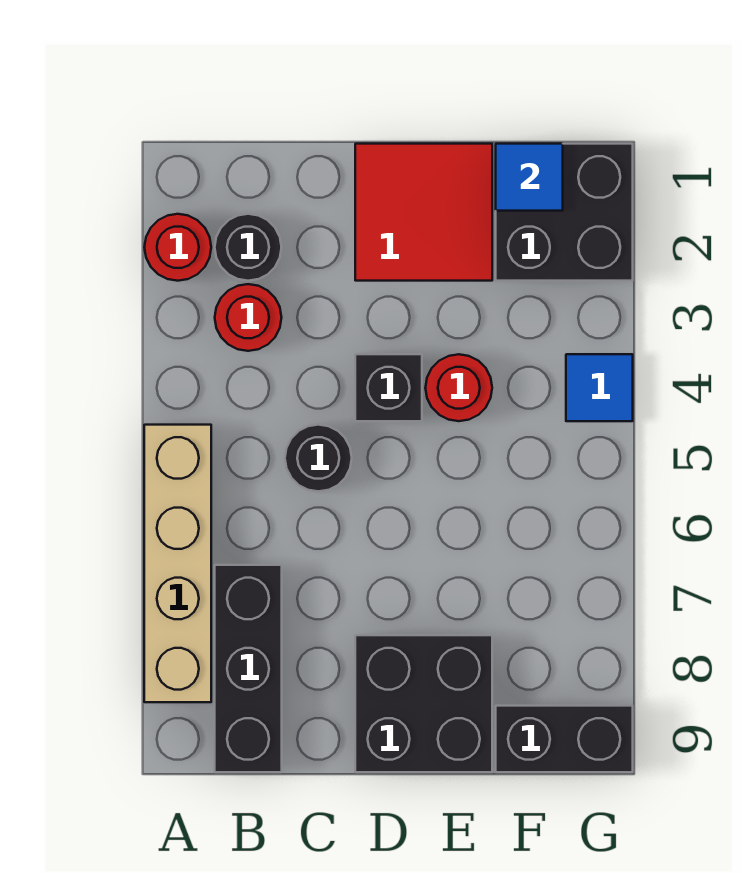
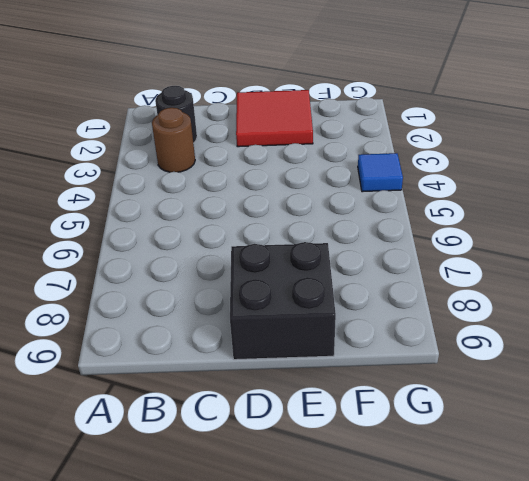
brown round brick B3 level 1 -> red round brick B3 level 1
none -> red round brick A2 level 1
none -> tan brick A5:A8 level 1
none -> black brick B7:B9 level 1

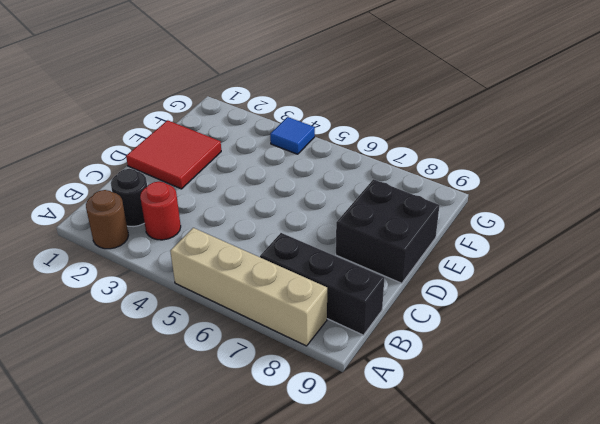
brown round brick A2 level 1 -> red round brick A2 level 1
none -> black round brick C5 level 1
none -> black brick D4 level 1
none -> red round brick E4 level 1

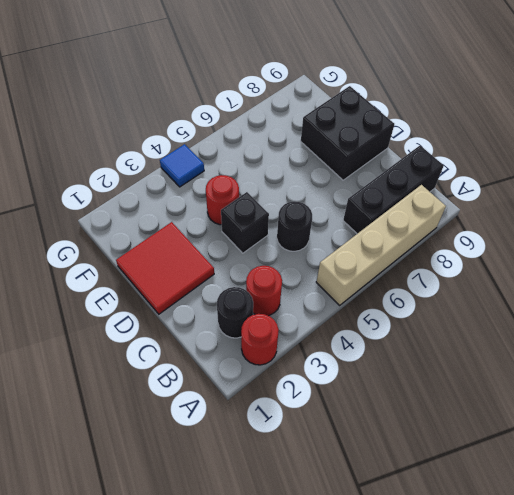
none -> black brick F1:G2 level 1
none -> black brick F9:G9 level 1
none -> blue tile F1 level 2

